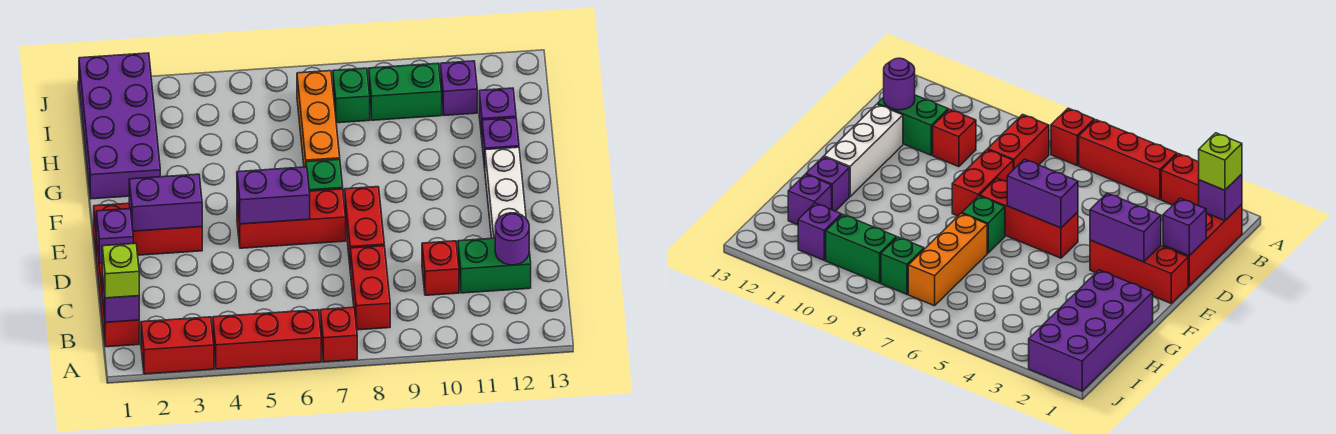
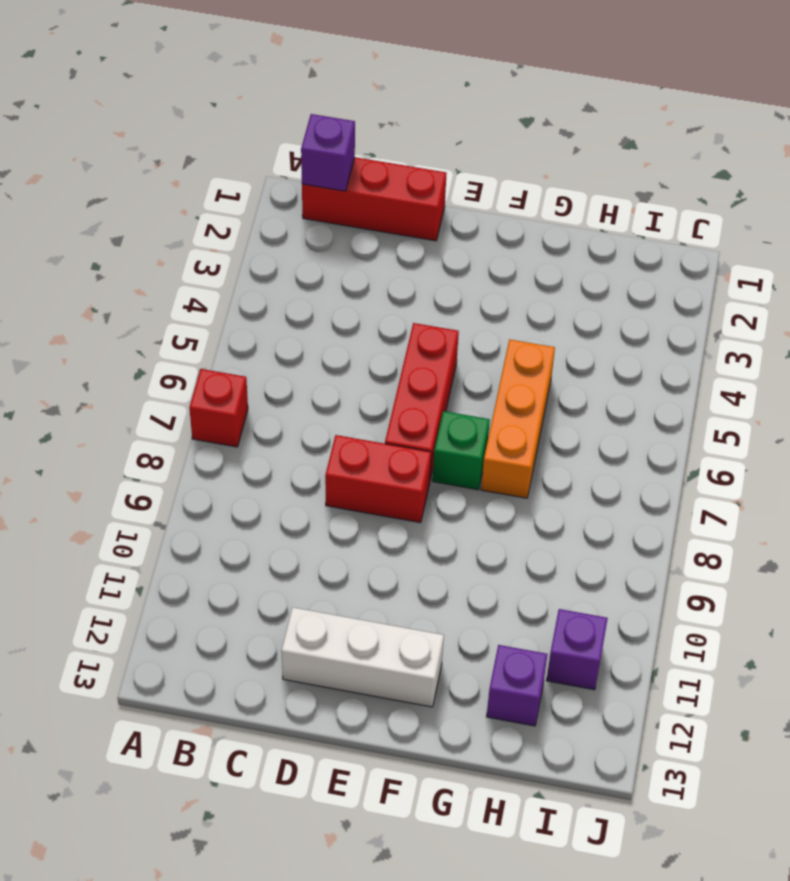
orange brick G5:G7 level 1 -> orange brick G7:I7 level 1
none -> red brick A2:A3 level 1
none -> red brick A4:A6 level 1
none -> red brick B8:C8 level 1

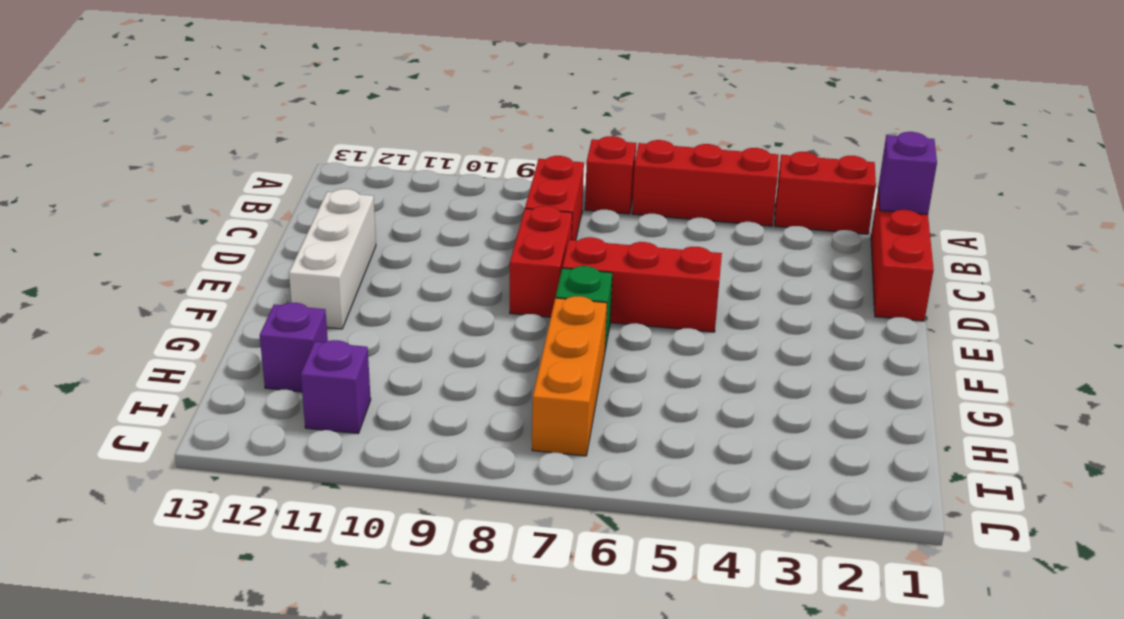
none -> red brick C10 level 1
none -> green brick C11:C12 level 1
none -> red brick E1:E3 level 1

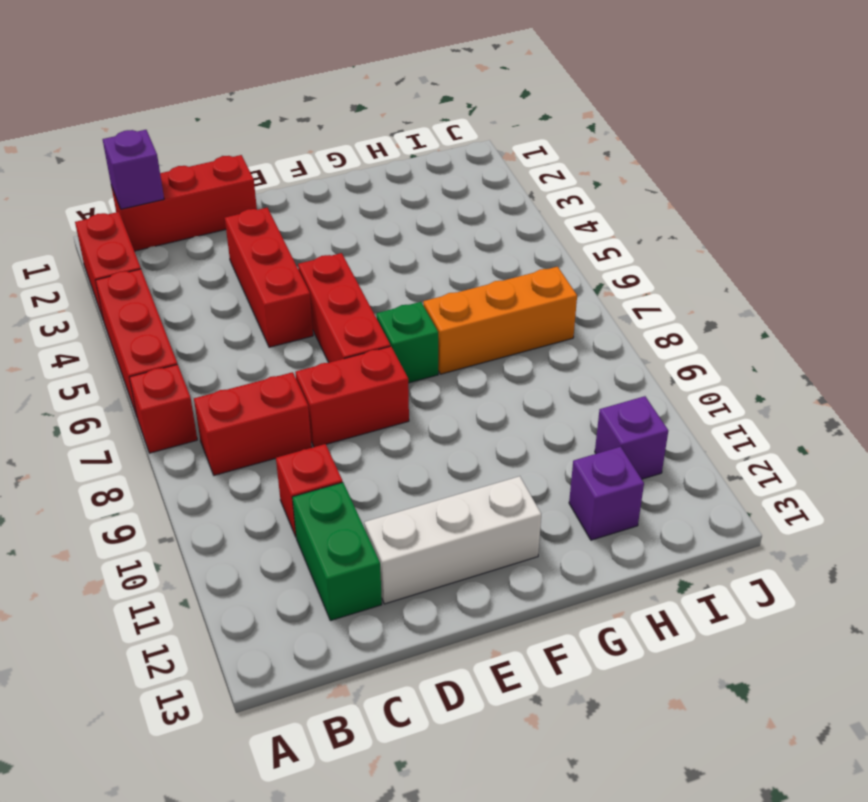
red brick D3:D5 level 1 -> red brick E1:E3 level 1
none -> purple brick G1:J2 level 1
none -> purple brick G12 level 1
none -> green brick I8 level 1

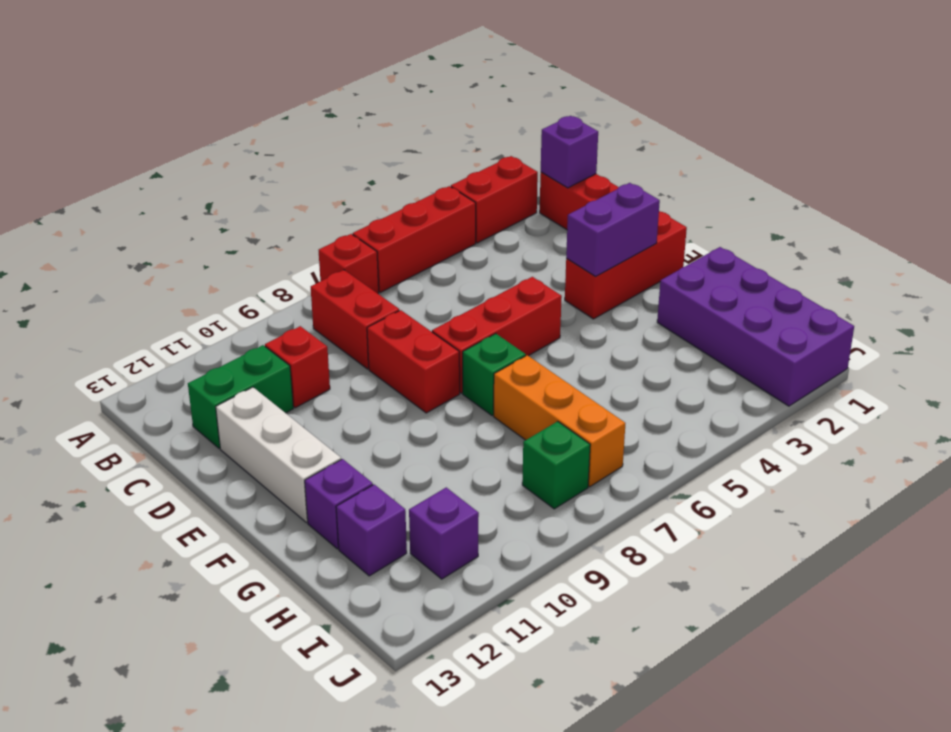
none -> green brick I9:I10 level 1
none -> purple round brick C12 level 2
none -> purple brick D1 level 2

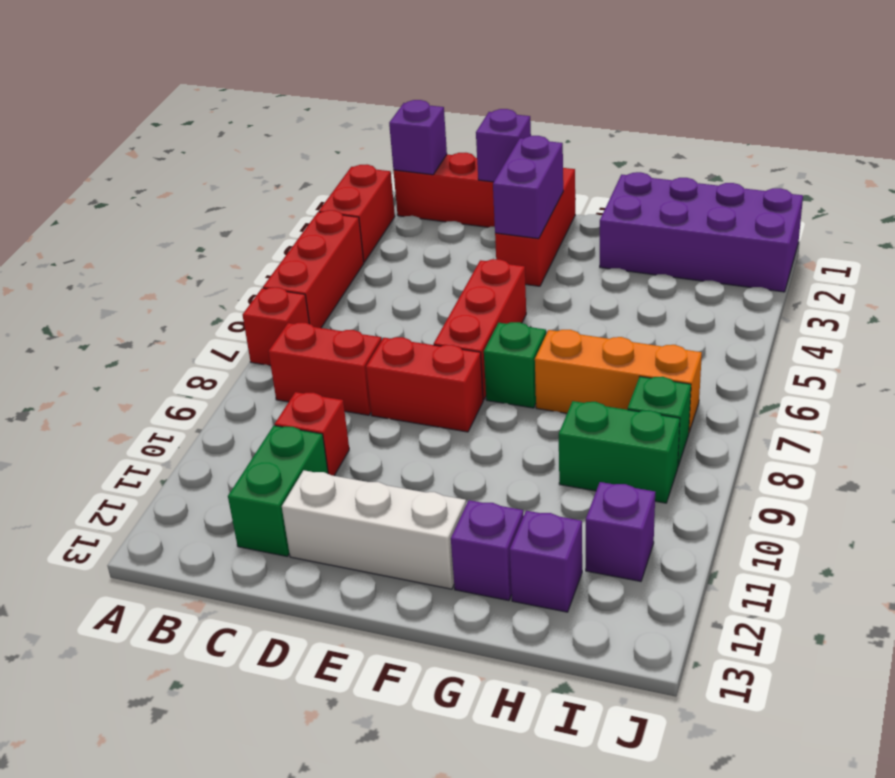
green brick H9:I9 level 1 -> green brick I9:I10 level 1
none -> purple round brick C12 level 2
none -> purple brick E5:E6 level 2
none -> lime brick B1 level 3

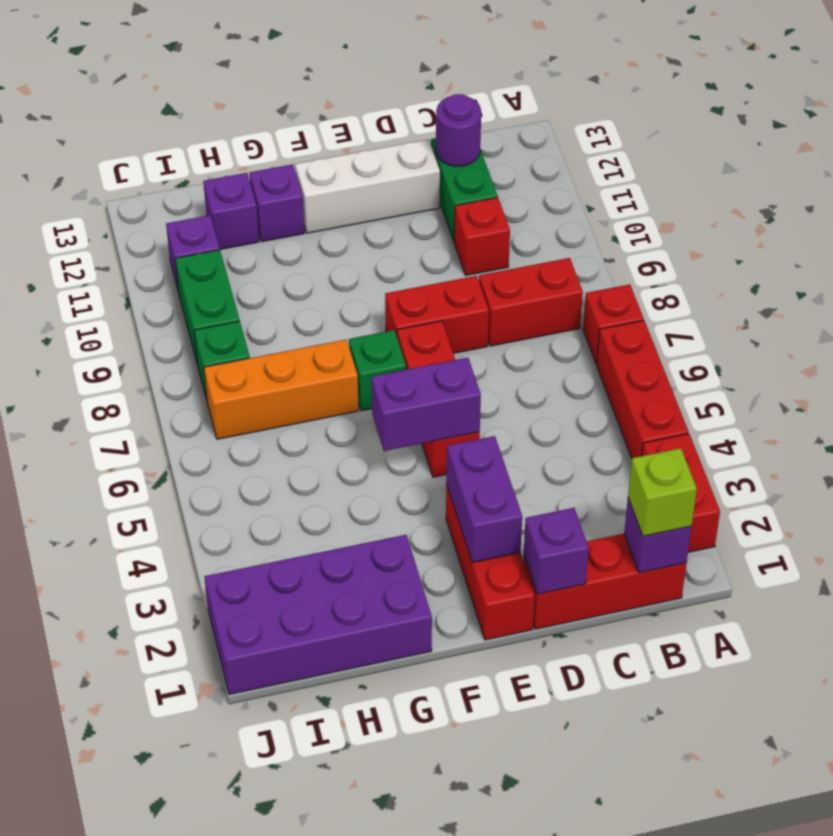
purple brick E5:F5 level 2 -> purple brick E5:E6 level 2

